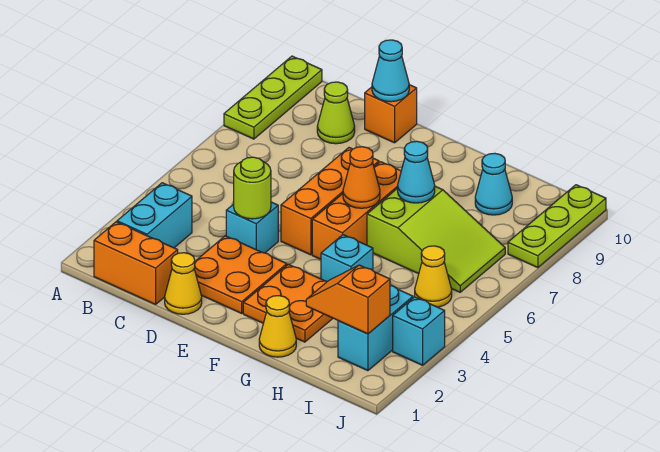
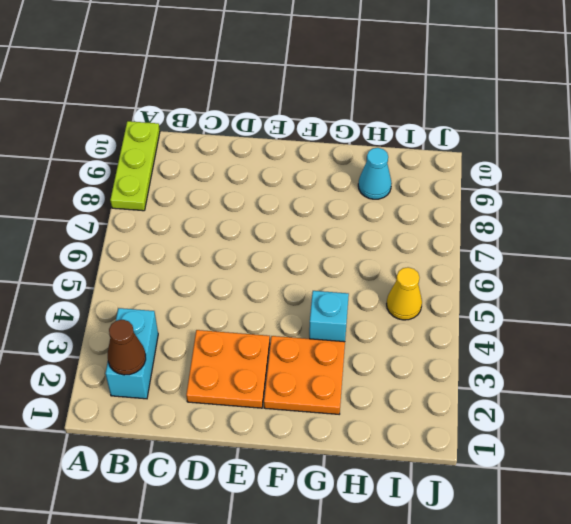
brown cone B2 level 2 -> none
none -> orange brick B1:C1 level 1
none -> lime cone C9 level 1
none -> yellow cone D1 level 1

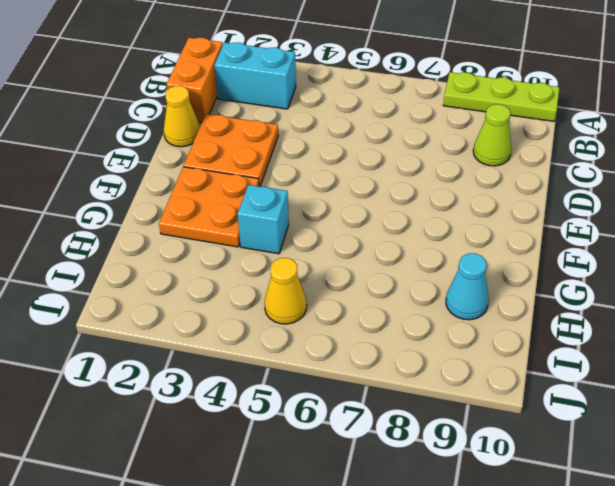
none -> cyan brick D4 level 1
none -> orange brick D10 level 1
none -> orange brick E5:E7 level 1

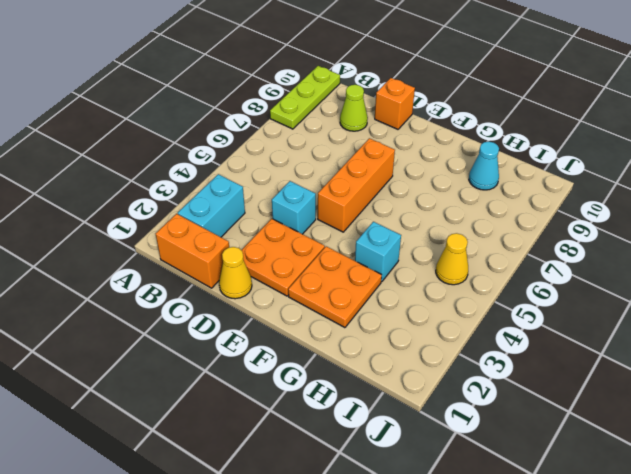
none -> orange brick F5:F7 level 1
none -> yellow cone G1 level 1
none -> lime slope G6:I7 level 1 top G

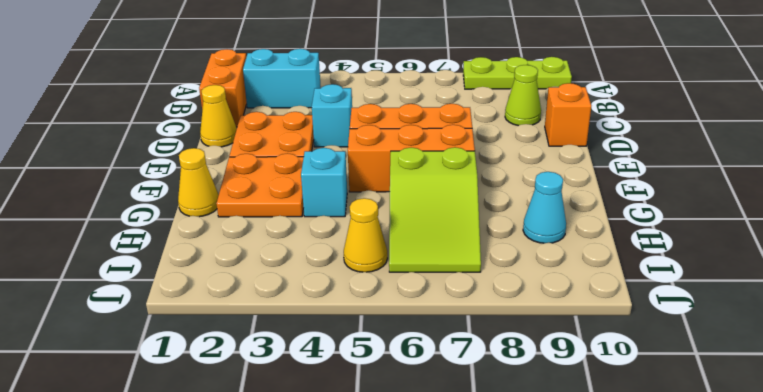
none -> cyan brick I2:I3 level 1
none -> cyan brick J3 level 1
none -> lime plate J8:J10 level 1

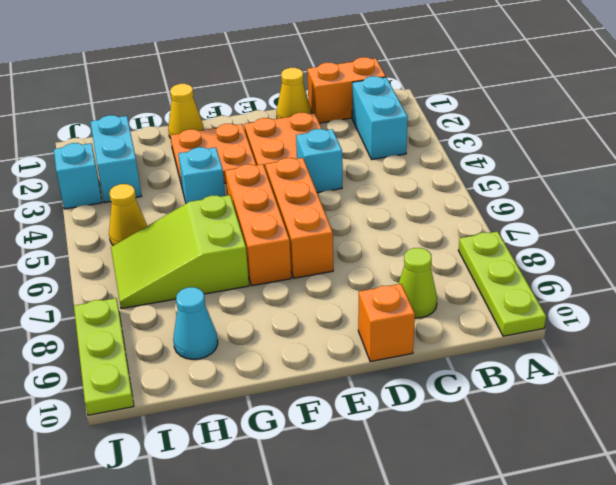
none -> lime round brick D4 level 2
none -> cyan cone D10 level 2
none -> orange cone F6 level 2

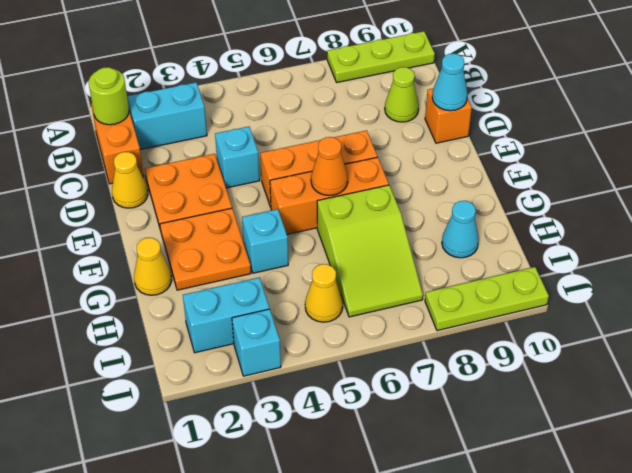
lime round brick B1 level 2 -> lime round brick D4 level 2
none -> cyan cone G7 level 2
none -> orange slope H2:I2 level 2 top I

